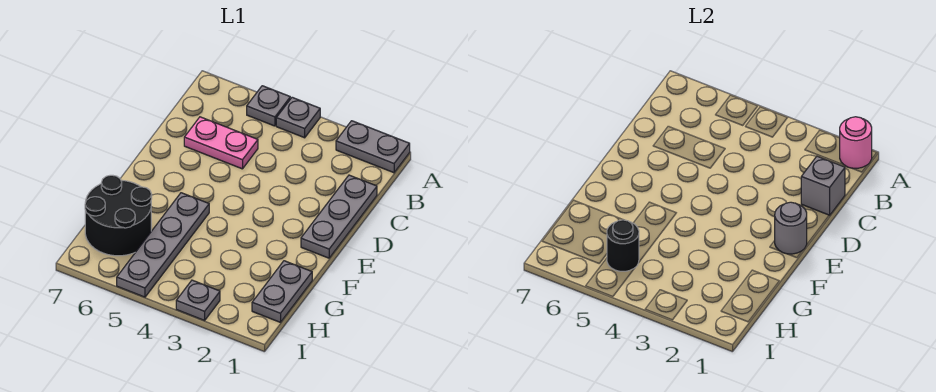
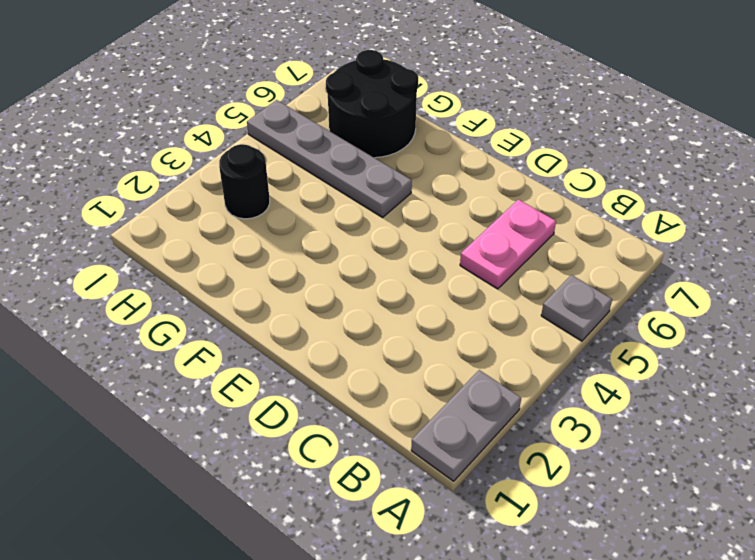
black round brick H3 level 1 -> black round brick H5 level 2
none -> grey plate A4 level 1
none -> grey plate C1:E1 level 1
none -> grey plate G1:H1 level 1

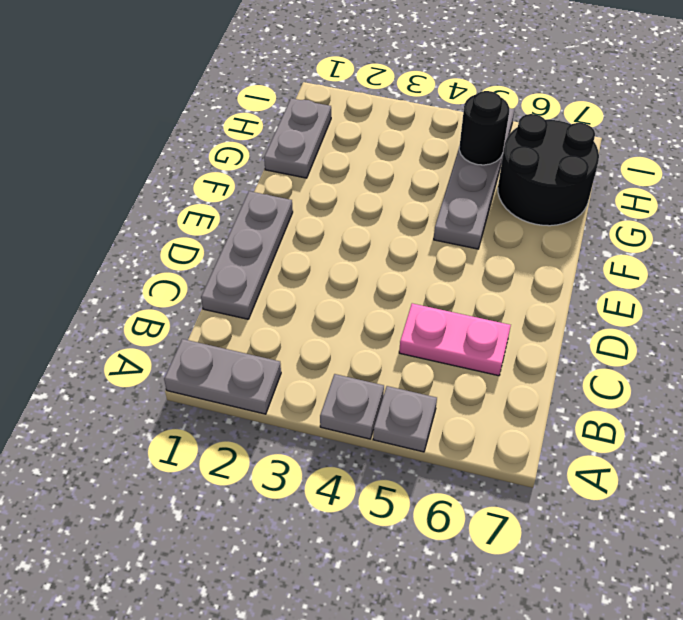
none -> grey plate I3 level 1
none -> pink round brick A1 level 2
none -> grey brick C1 level 2

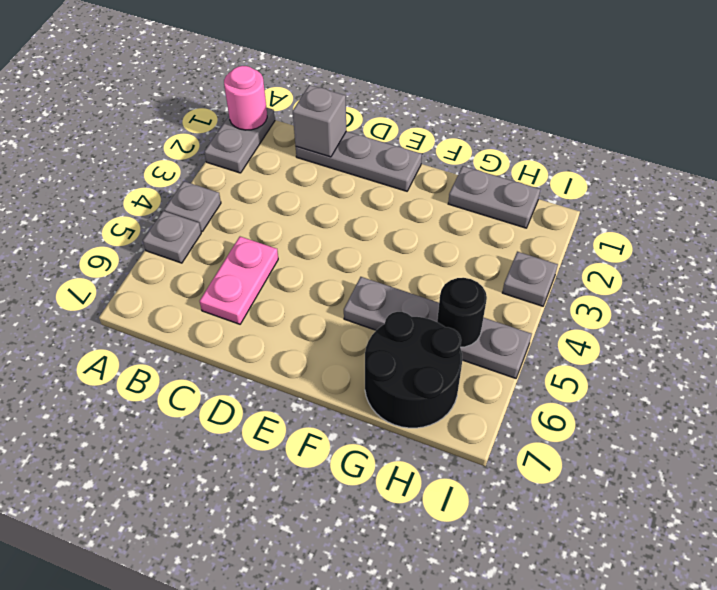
none -> grey round brick E1 level 2

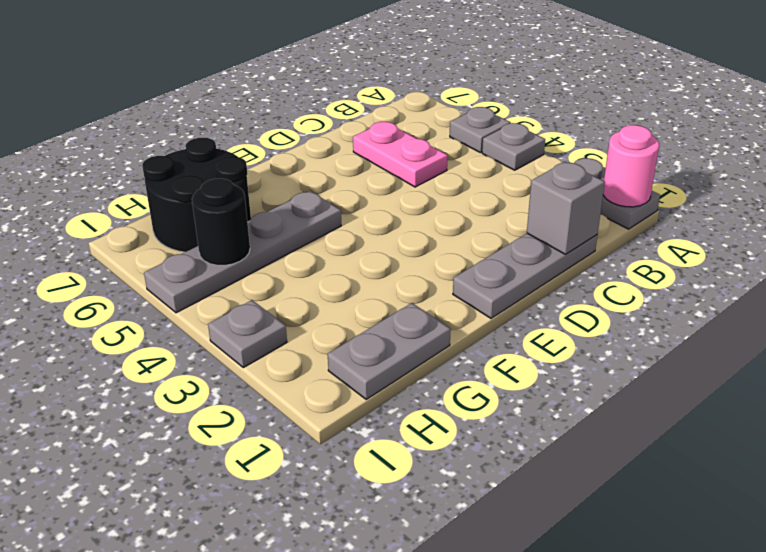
none -> grey round brick E1 level 2

